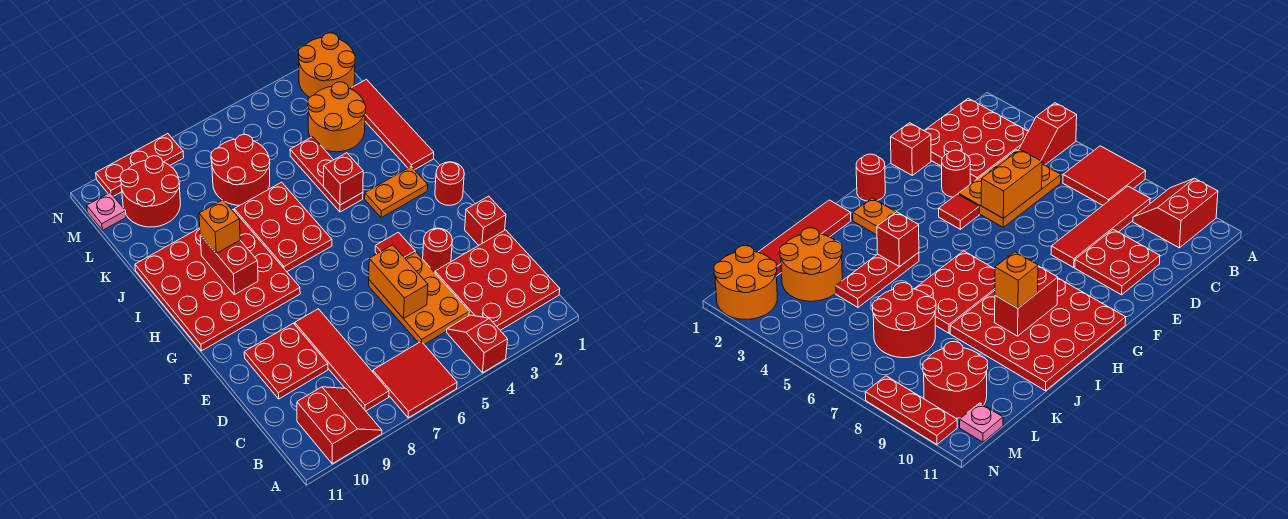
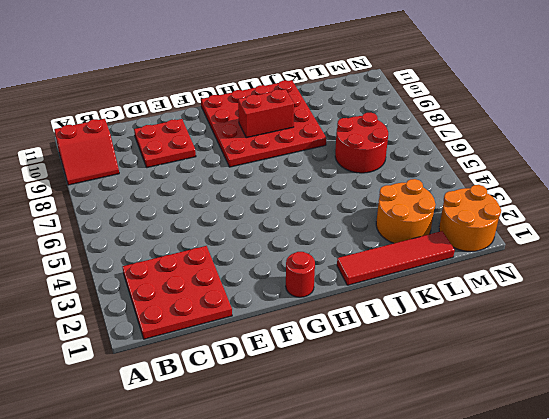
none -> red slope A4:B4 level 1 top A
none -> red tile A6:B7 level 1
none -> red tile B8:E8 level 1

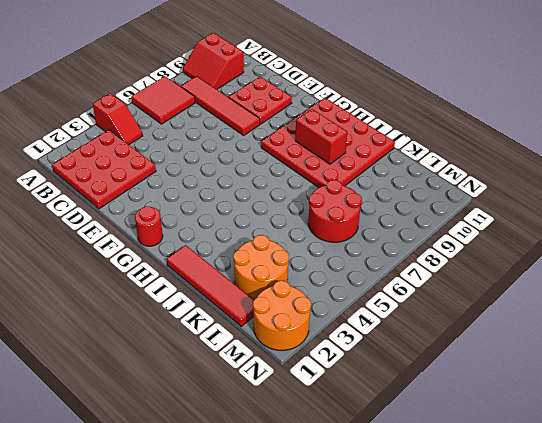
none -> orange plate C4:E5 level 1
none -> red brick E1 level 1
none -> red round brick E3 level 1

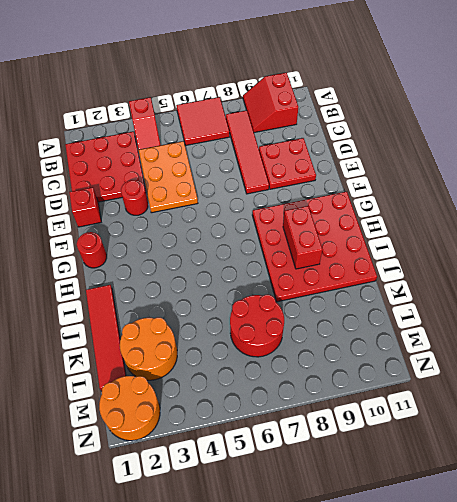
none -> red tile F4 level 1
none -> orange plate H2:H3 level 1
none -> red plate H6:J7 level 1

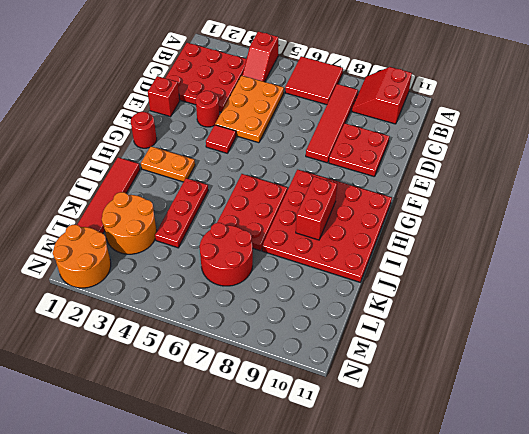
none -> red round brick L9:M10 level 1
none -> pink plate M11 level 1
none -> red plate N8:N10 level 1

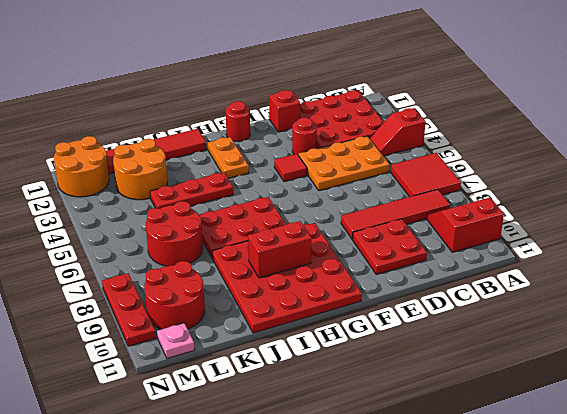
none -> orange brick D5:E5 level 2
none -> red brick I4 level 2
none -> orange brick I9 level 3

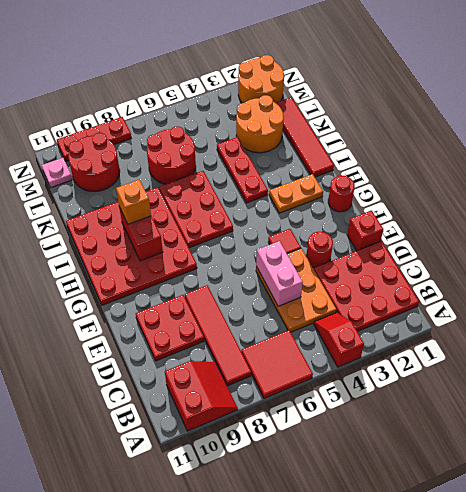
pink brick D5:E5 level 2 -> orange brick D5:E5 level 2
none -> red brick I4 level 2

